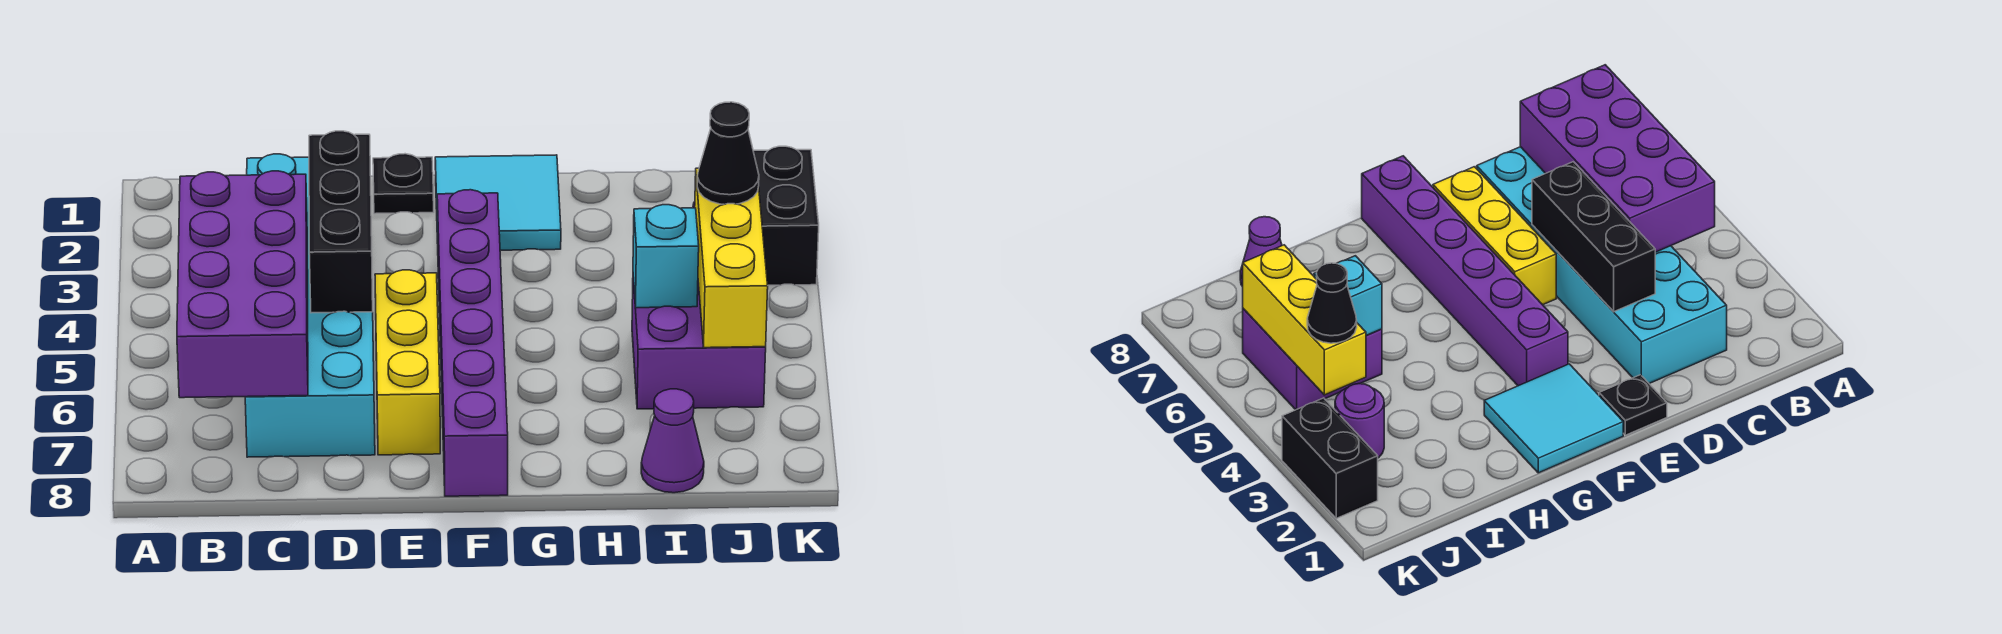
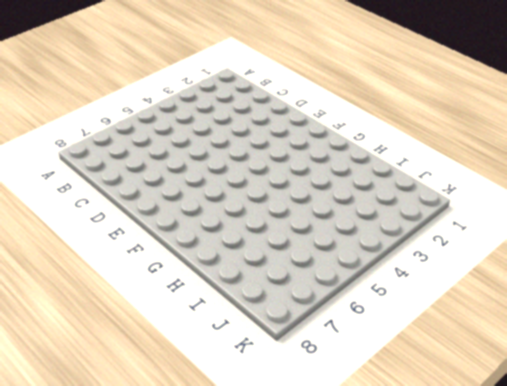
none -> cyan brick C2:D7 level 1
none -> black plate E1 level 1
none -> yellow brick E5:E7 level 1

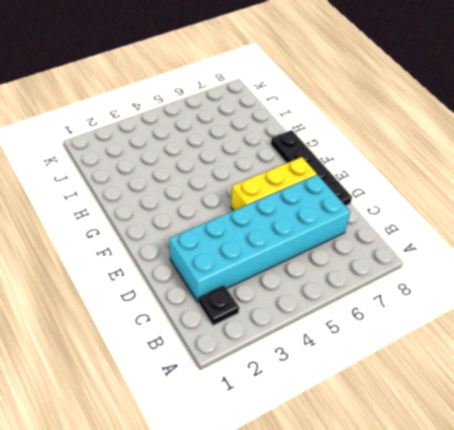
black plate B2 level 1 -> black plate E1 level 1
black plate D8:G8 level 1 -> purple brick F3:F8 level 1
none -> cyan tile F1:G2 level 1
none -> purple brick I5:J6 level 1
none -> purple cone I8 level 1

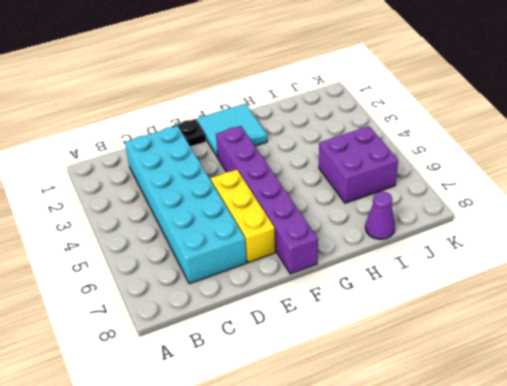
none -> purple round brick J3 level 1
none -> black brick K2:K3 level 1
none -> purple brick B4:C7 level 2

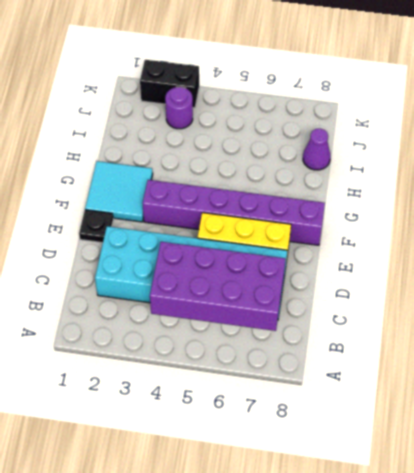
none -> purple brick I5:J6 level 1
none -> black brick D3:D5 level 2
none -> cyan brick I5 level 2

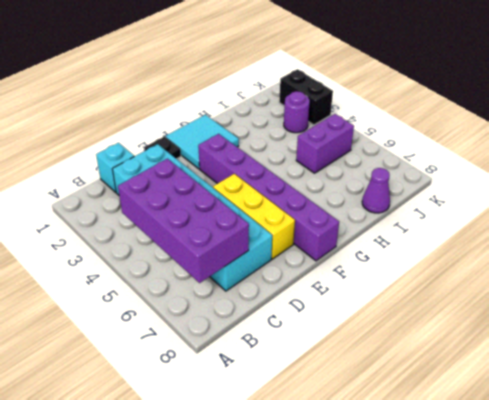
cyan brick C1 level 1 -> cyan brick I5 level 2
purple brick I5:J5 level 1 -> purple brick I5:J6 level 1
none -> black brick D3:D5 level 2
none -> yellow brick J4:J6 level 2
none -> black cone J4 level 3

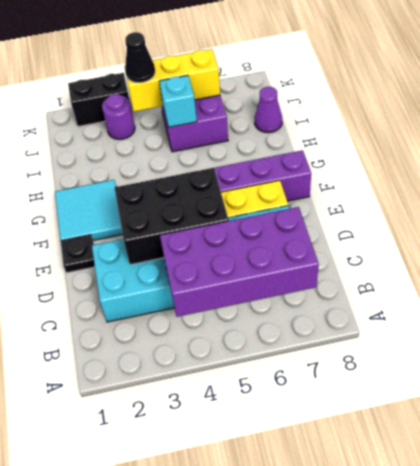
black brick D3:E5 level 2 -> black brick D3:D5 level 2

